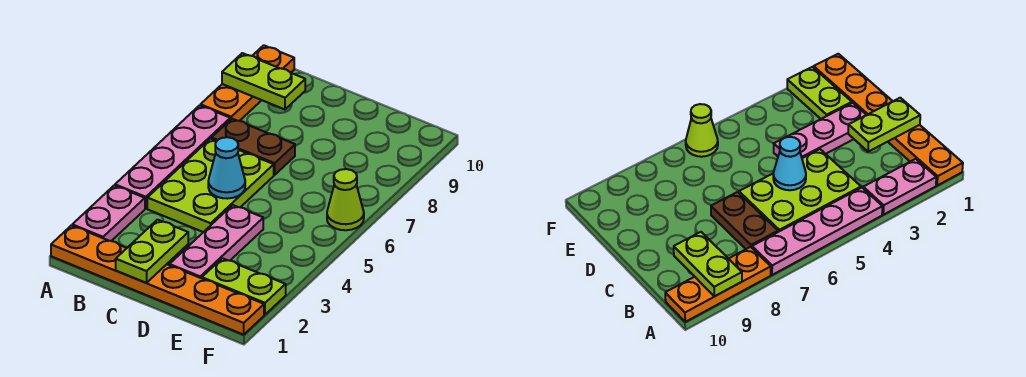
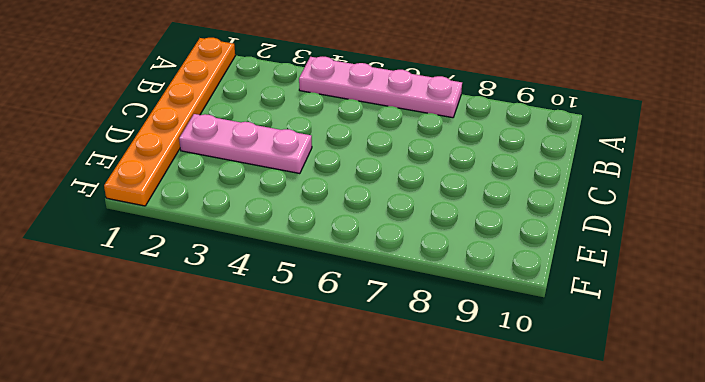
none -> pink plate A2:A3 level 1
none -> orange plate A8:A10 level 1
none -> lime plate B4:C6 level 1

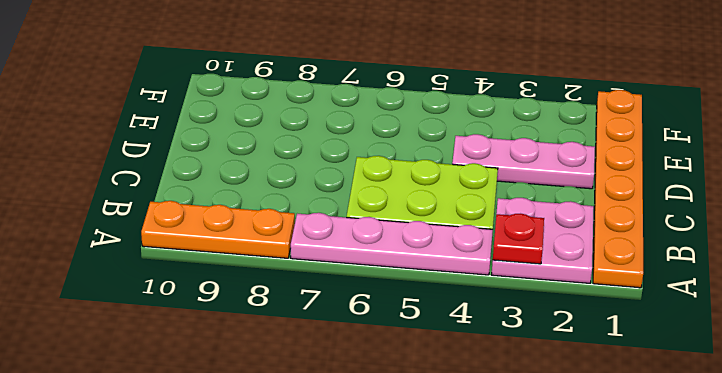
pink plate A2:B3 level 1 -> pink plate A2:A3 level 1
red plate A3 level 2 -> none
none -> brown plate B7:C7 level 1
none -> lime plate E2:F2 level 1
none -> lime cone F6 level 1

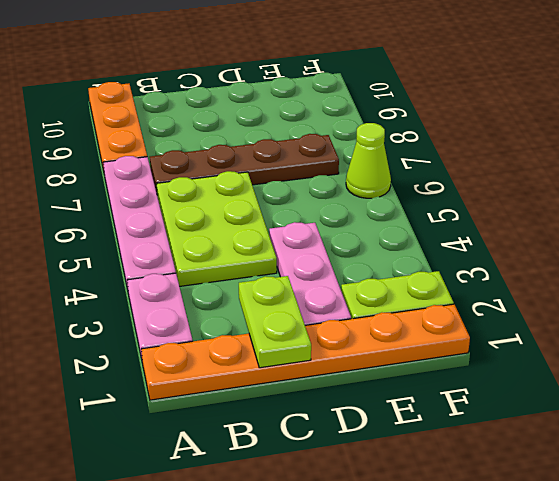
brown plate B7:E7 level 1 -> brown plate B7:C7 level 1
none -> lime plate A9:B9 level 2
none -> cyan cone C5 level 2

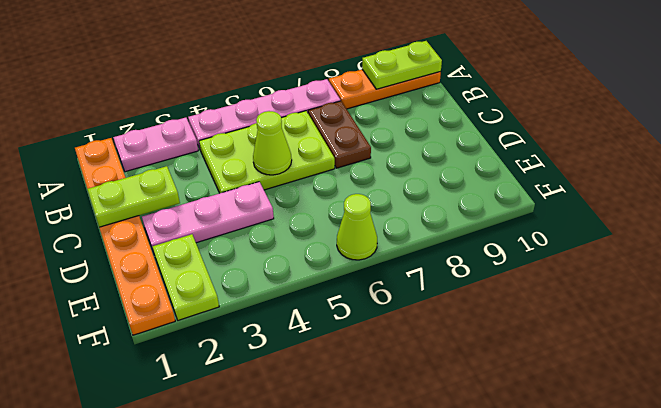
lime plate A9:A10 level 2 -> lime plate A9:B9 level 2
lime cone C5 level 2 -> cyan cone C5 level 2

